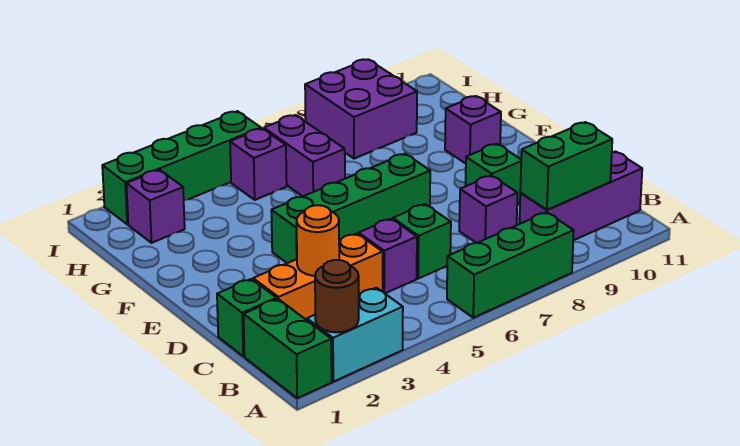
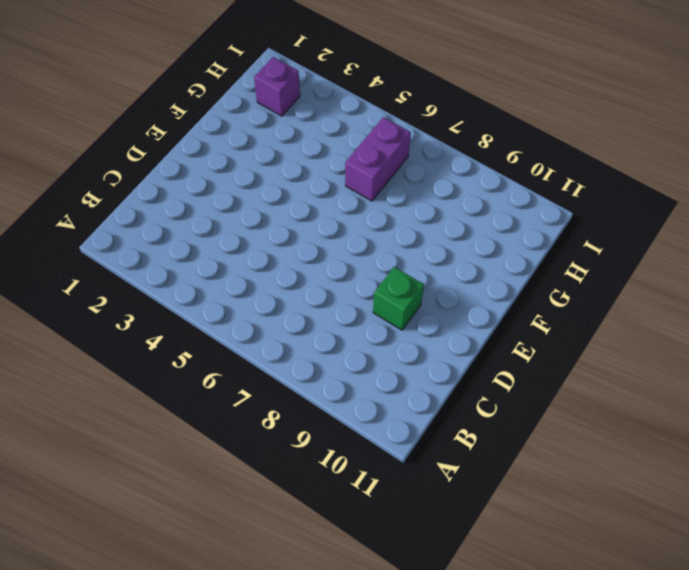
none -> green brick A1:B1 level 1
none -> cyan brick A2:A3 level 1
none -> green brick A6:A8 level 1

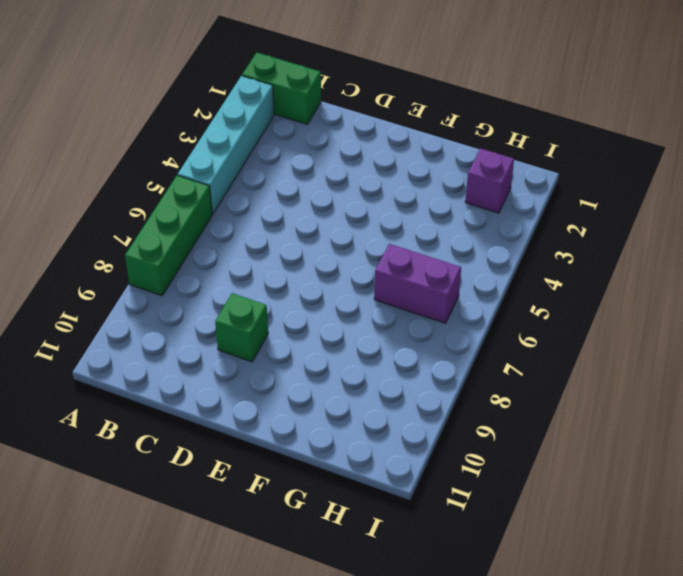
cyan brick A2:A5 level 1 -> cyan brick A2:A3 level 1
none -> purple brick B9:B11 level 1
none -> green brick C1 level 1
none -> orange brick C2:C4 level 1

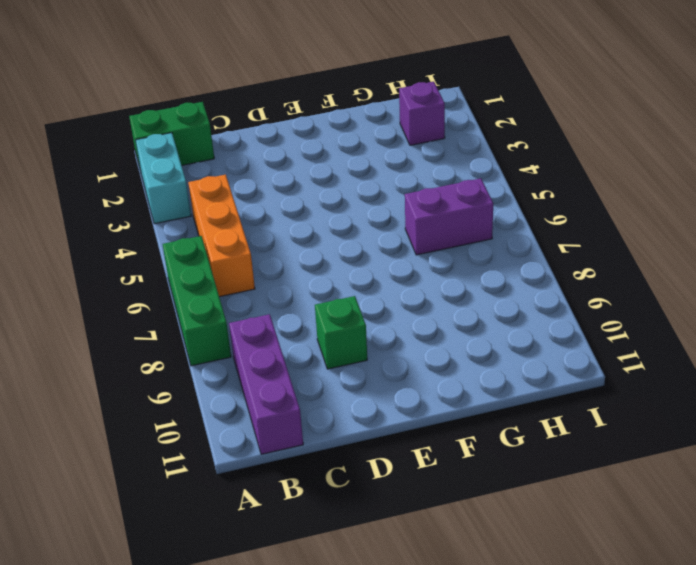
orange brick B4:B6 level 1 -> orange brick C2:C4 level 1
none -> green brick C1 level 1
none -> purple brick C5 level 1
none -> green brick C6 level 1

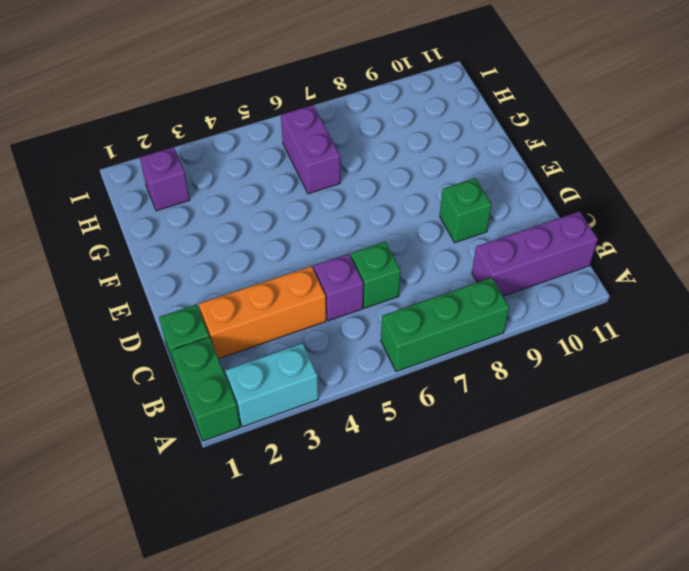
none -> purple brick C8 level 1
none -> green brick E4:E7 level 1
none -> purple brick F10 level 1

